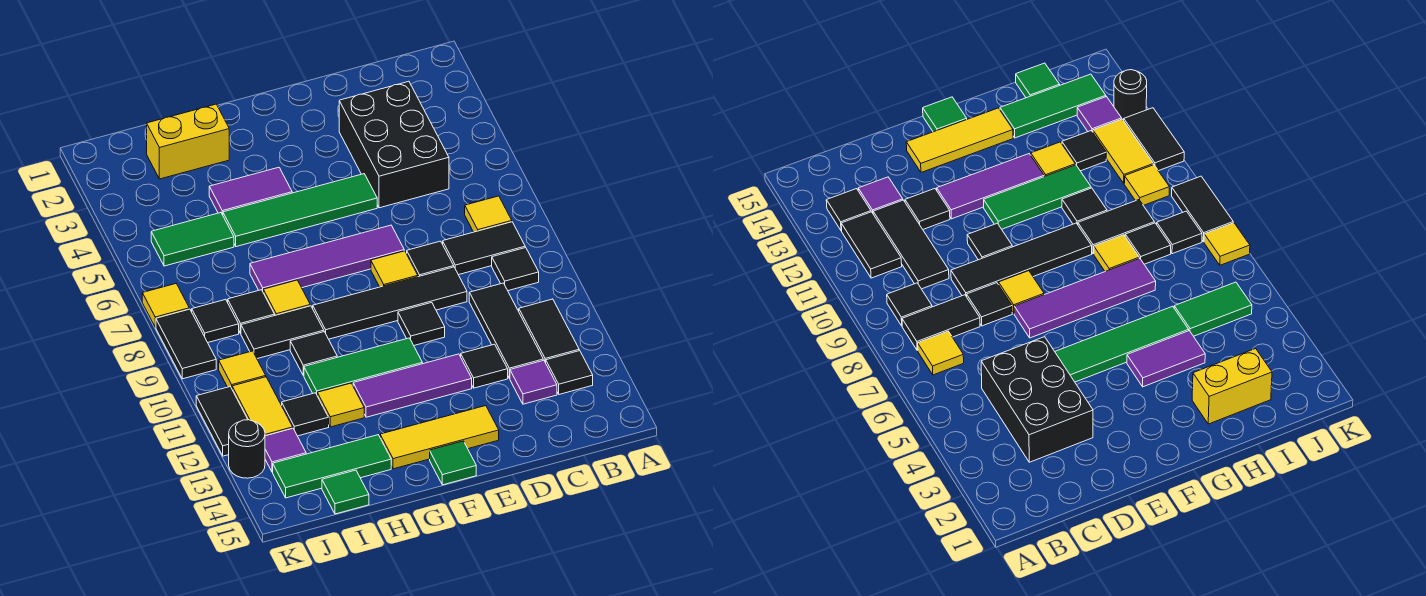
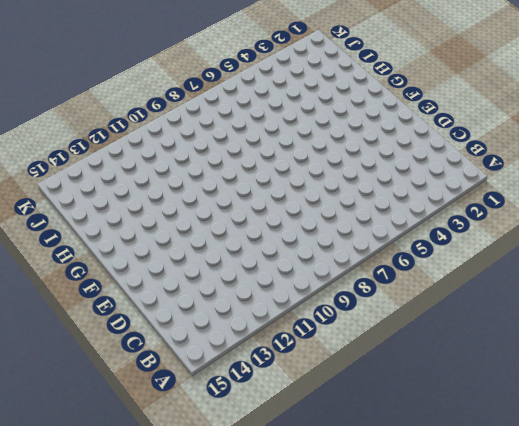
none -> yellow tile B7 level 1
none -> black tile B8:C8 level 1
none -> black tile B9 level 1
none -> black tile B11:B12 level 1

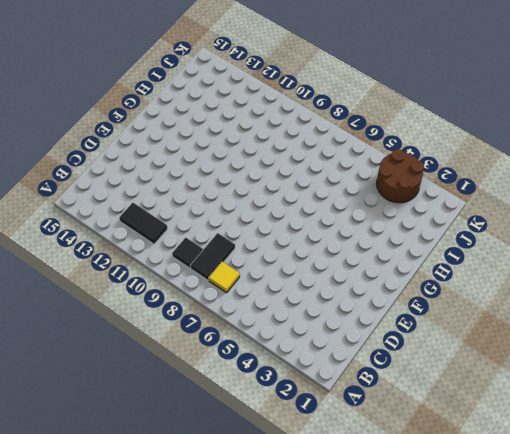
brown round brick J3:K4 level 1 -> none
none -> black tile B13 level 1
none -> black brick C3:D5 level 1
none -> black tile C10:C12 level 1
none -> purple tile C13 level 1

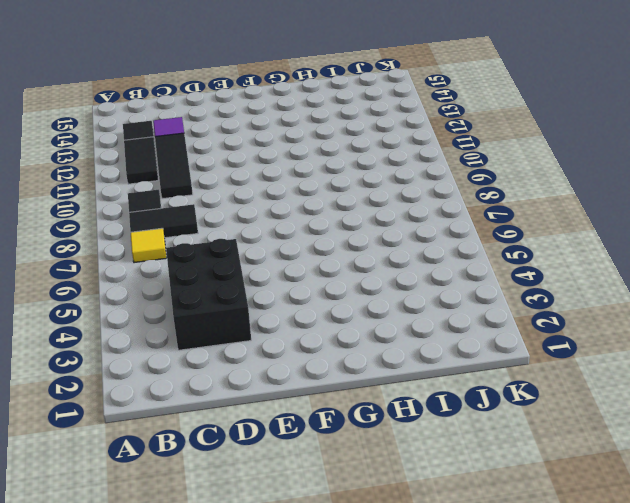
none -> black tile D8 level 1
none -> black tile D9:G9 level 1
none -> black tile D12 level 1
none -> green tile E5:H5 level 1

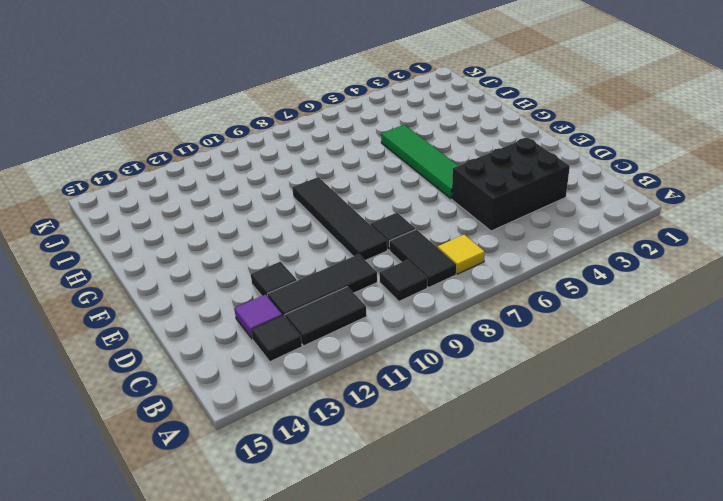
none -> purple tile E7:H7 level 1
none -> yellow tile E8 level 1
none -> black tile E10 level 1
none -> purple tile E12:G12 level 1

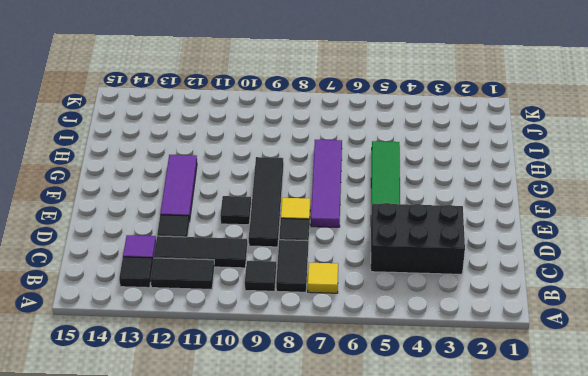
none -> yellow tile E14:G14 level 1
none -> green tile F11:H11 level 1
none -> green tile F15 level 1
none -> purple tile G4:H4 level 1

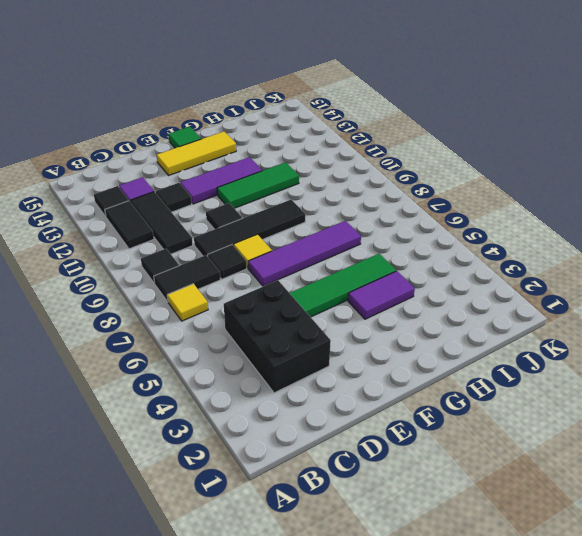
none -> yellow brick H2:I2 level 1
none -> yellow tile H8 level 1
none -> black tile H9:I9 level 1
none -> black tile H10 level 1

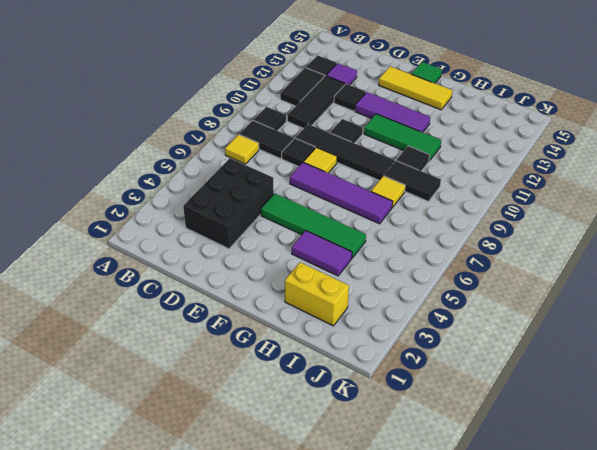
none -> yellow tile H12 level 1
none -> green tile H14:J14 level 1
none -> green tile I5:J5 level 1
none -> black tile I8 level 1

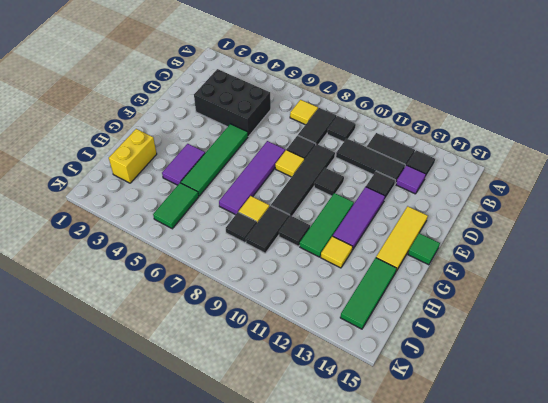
none -> black tile I12 level 1
none -> green tile I15 level 1
none -> black tile J8 level 1
none -> yellow tile J10 level 1

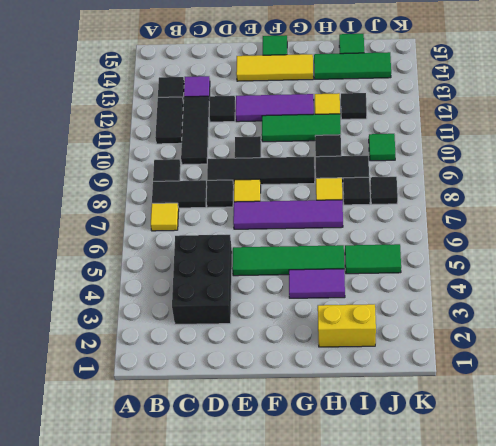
green tile J10 level 1 -> yellow tile J10 level 1
none -> yellow tile J11:J12 level 1
none -> purple tile J13 level 1
none -> yellow tile K7 level 1
none -> black tile K8:K9 level 1

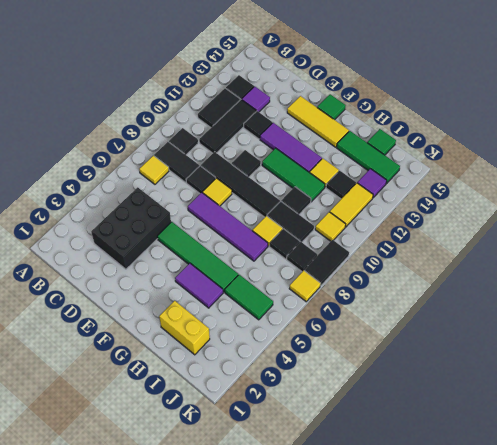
none -> black tile K11:K12 level 1
none -> black round brick K13 level 1

